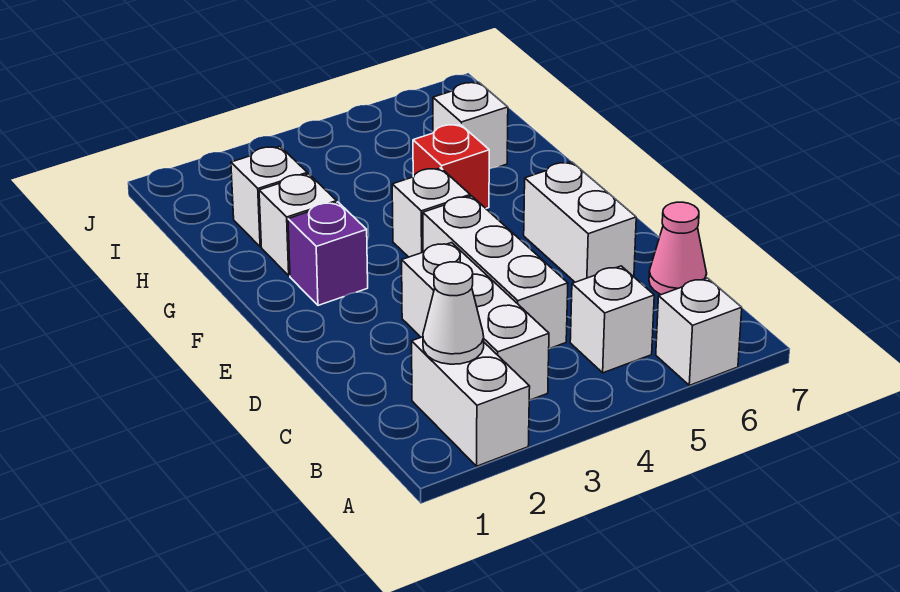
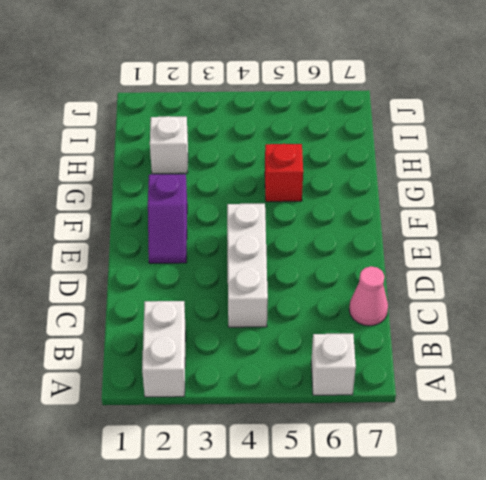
purple slope E2:F2 level 1 top F -> purple brick F2 level 1
none -> white brick B3:D3 level 1
none -> white brick B5 level 1
none -> white brick D6:E6 level 1

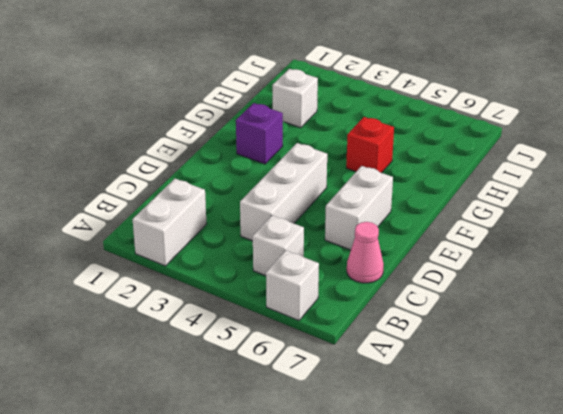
none -> white brick B3:D3 level 1
none -> white brick F4 level 1
none -> white brick G2 level 1

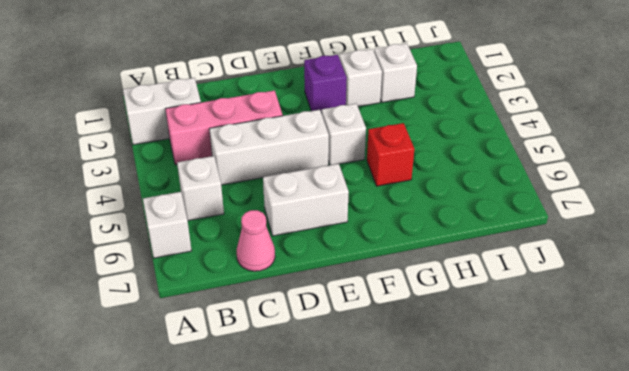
pink brick B3:D3 level 1 -> white brick B3:D3 level 1
none -> white brick H6 level 1
none -> white cone B2 level 2

